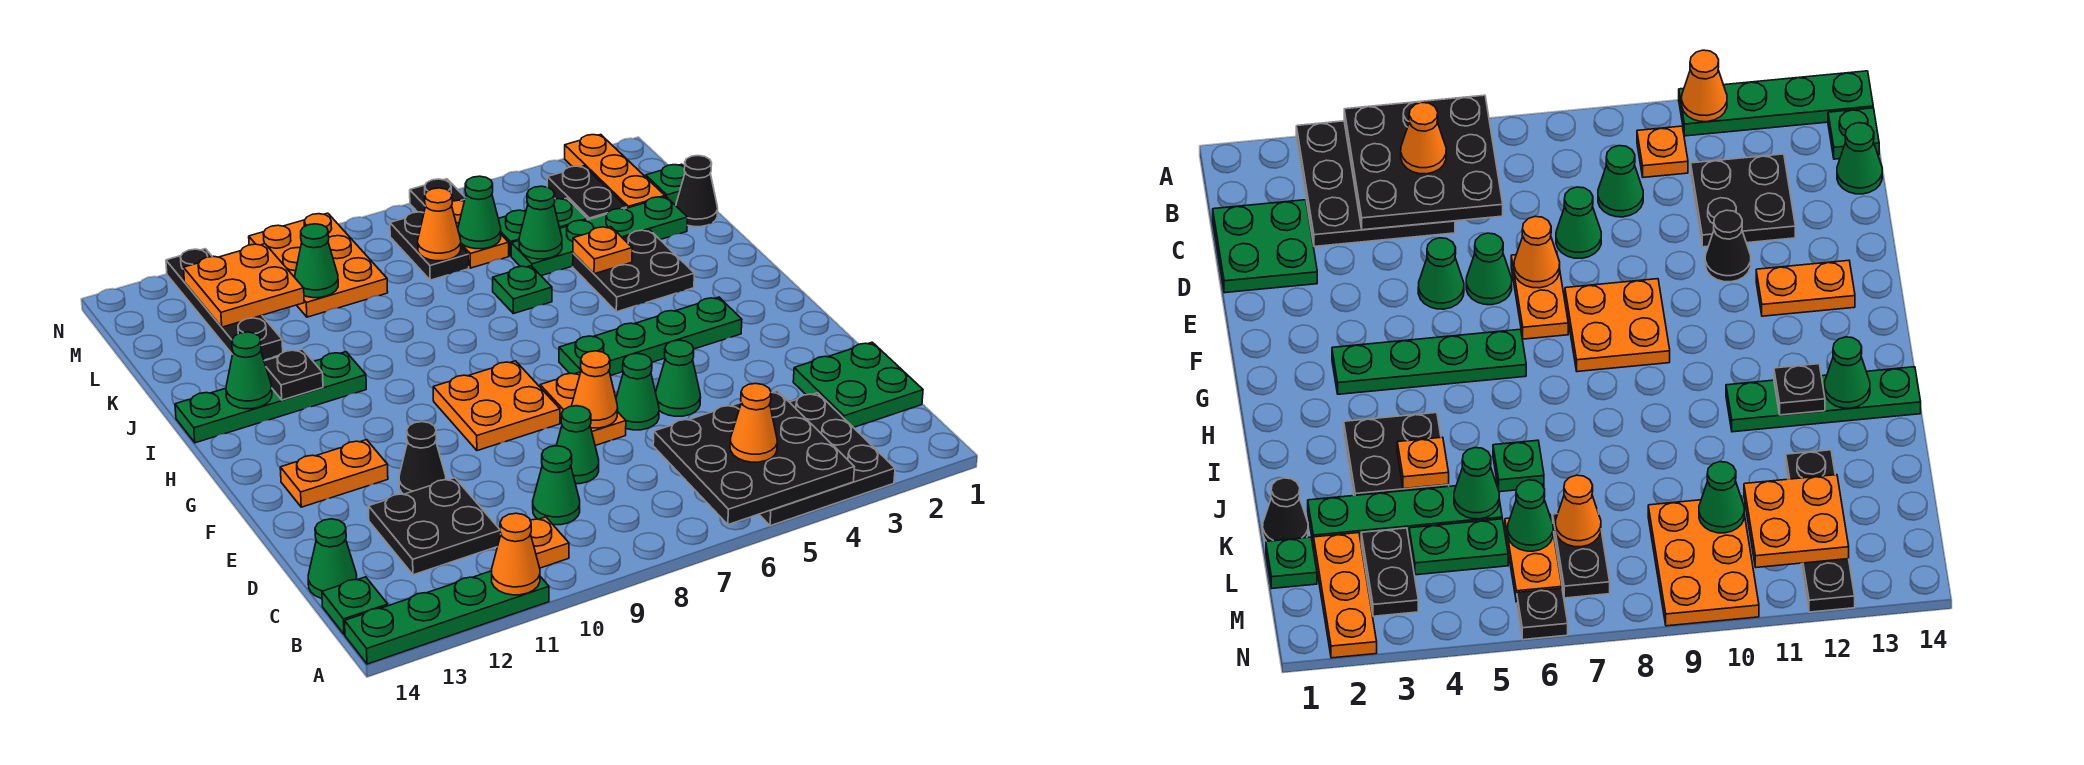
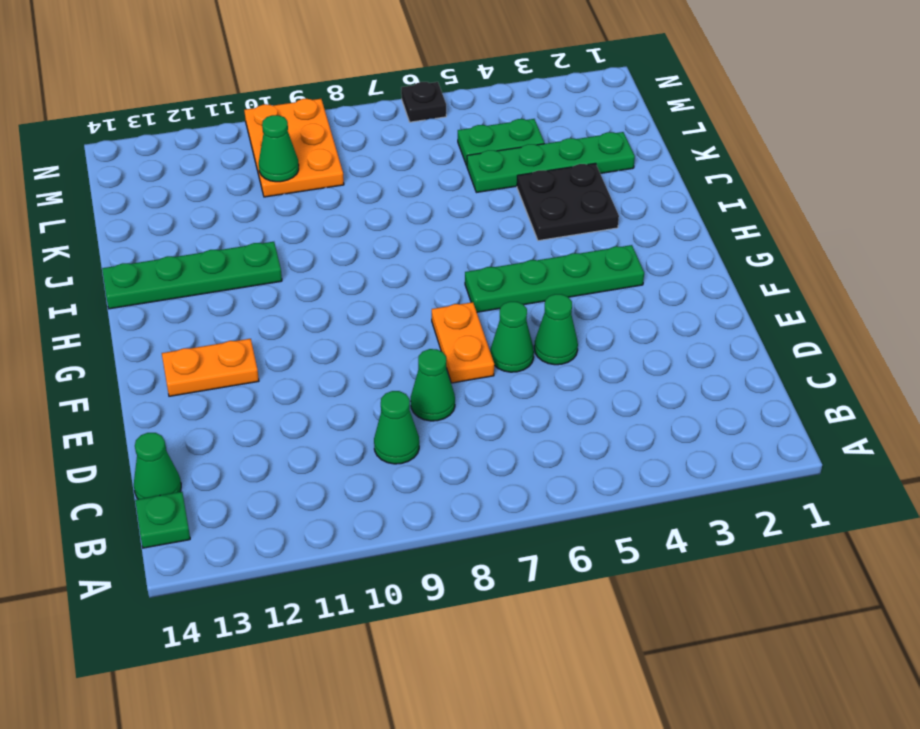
none -> black plate A3:C5 level 1
none -> green plate A11:A14 level 1
none -> orange plate B10 level 1
none -> green plate C1:D2 level 1

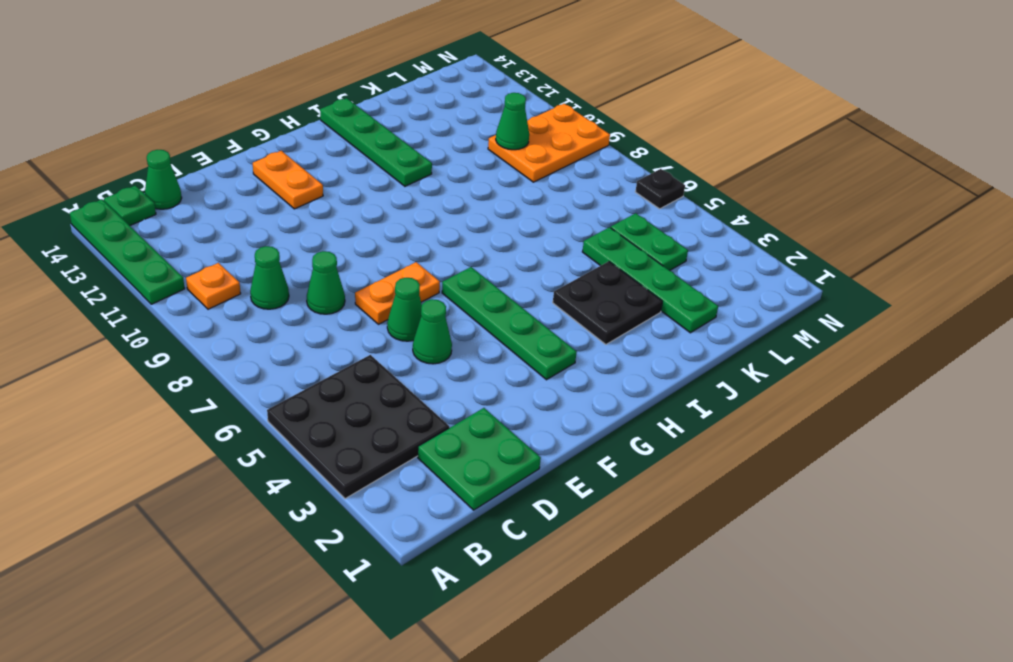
none -> black plate C11:D12 level 1
none -> black cone E11 level 1
none -> orange plate F8:G9 level 1
none -> green plate J6 level 1

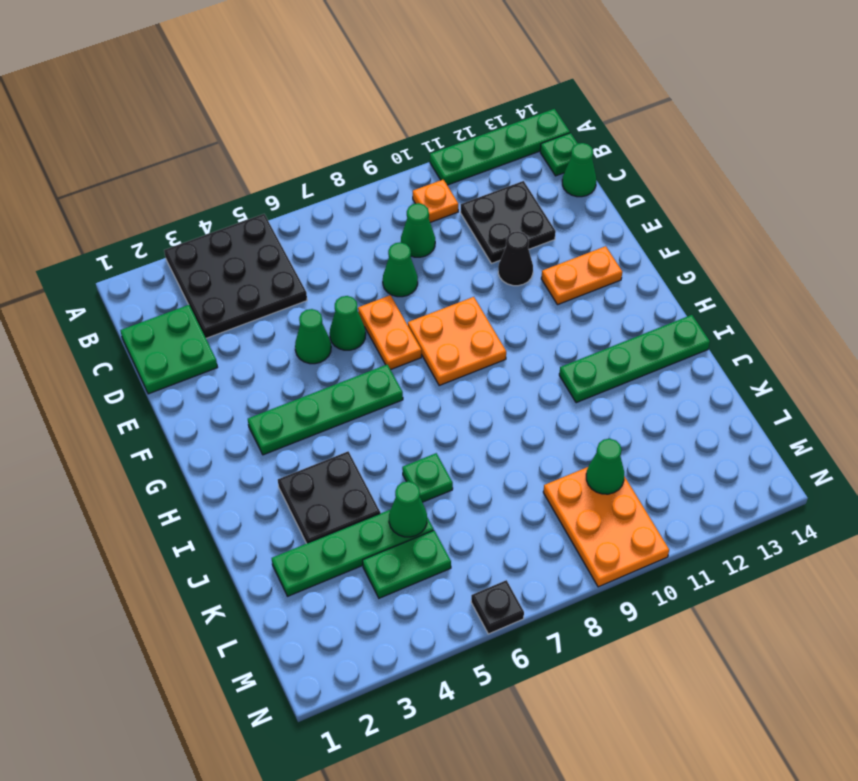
none -> black cone K1 level 1
none -> black plate K12:N12 level 1
none -> green plate L1 level 1
none -> orange plate L2:N2 level 1

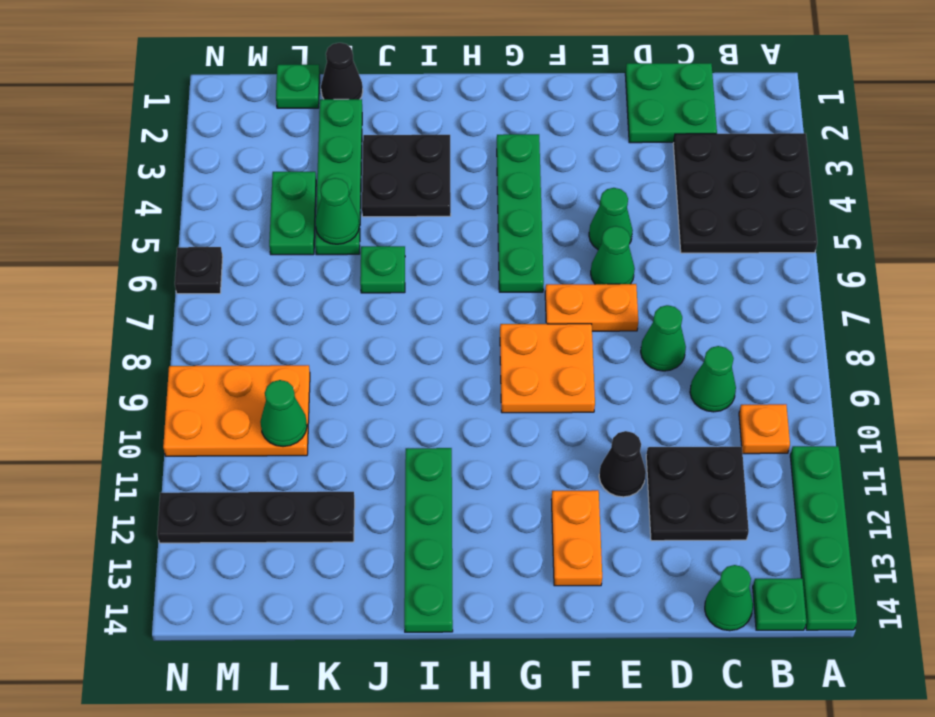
none -> orange plate L2:N2 level 1
none -> black plate L3:M3 level 1
none -> orange plate L6:M6 level 1
none -> black plate L7:M7 level 1

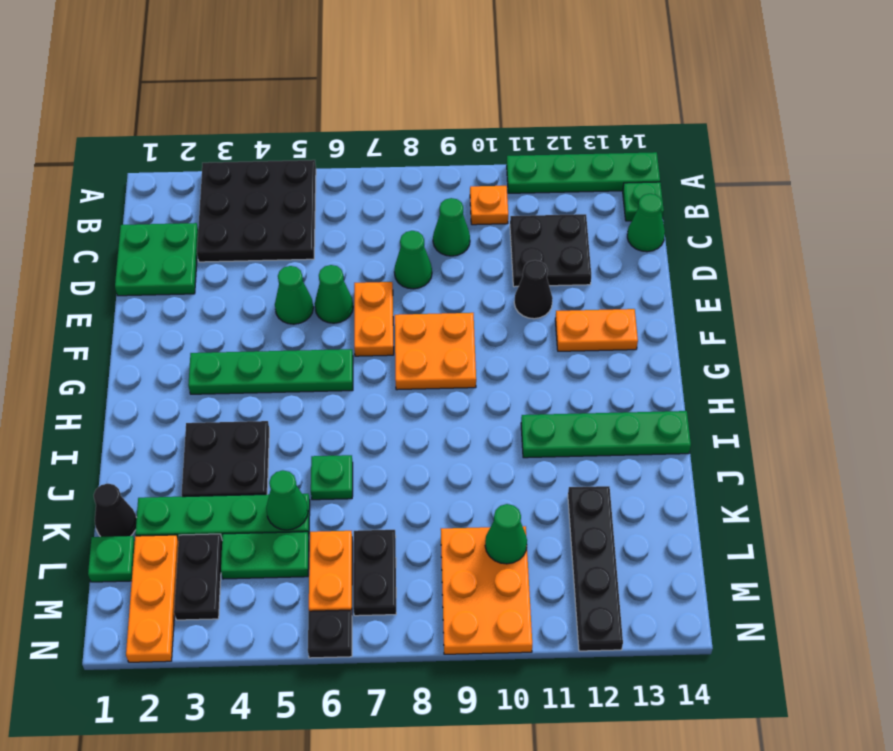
none -> black plate A4:C6 level 2
none -> orange cone A11 level 2
none -> orange cone E7 level 2
none -> black plate I12 level 2

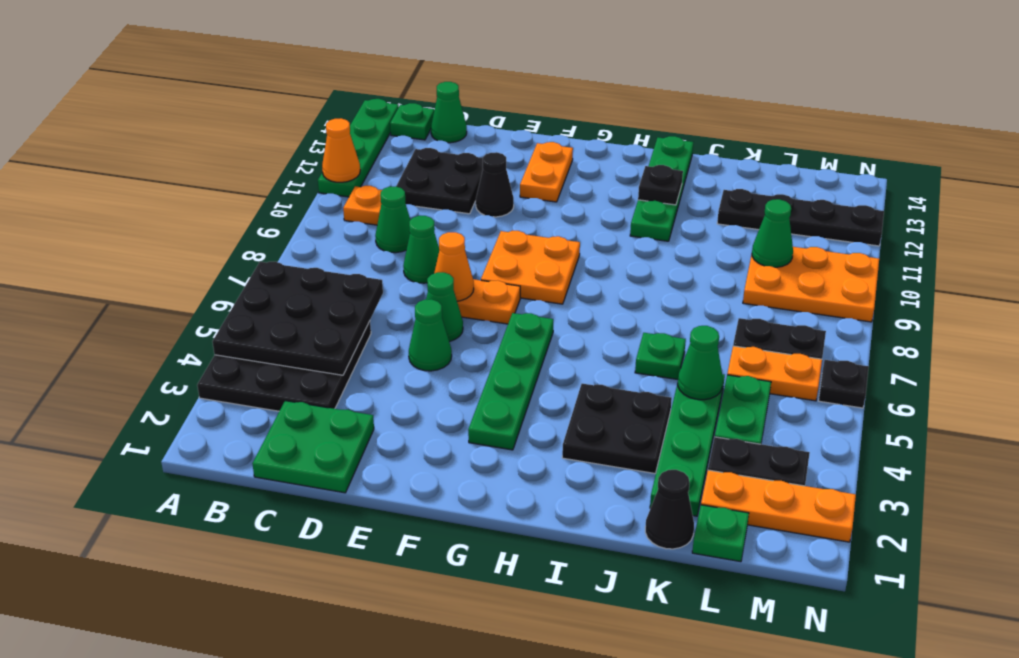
none -> green cone I13 level 2
none -> orange plate J4 level 2
none -> green cone L6 level 2
none -> orange cone L7 level 2

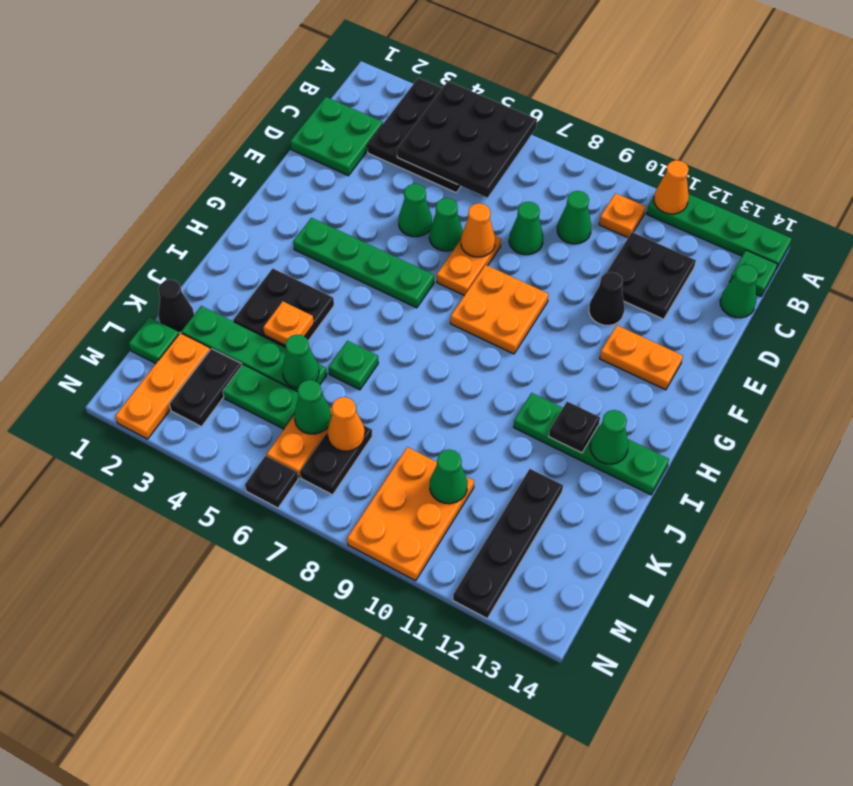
none -> orange plate L11:M12 level 2
none -> orange cone B5 level 3

